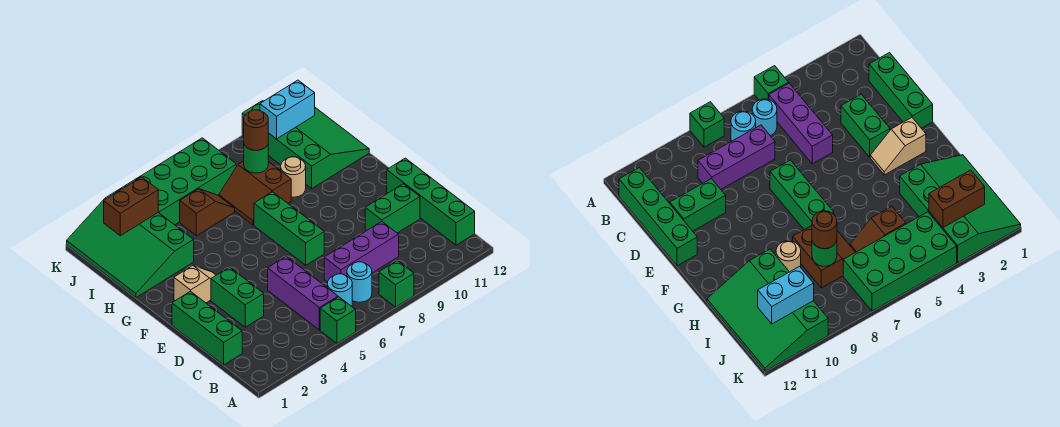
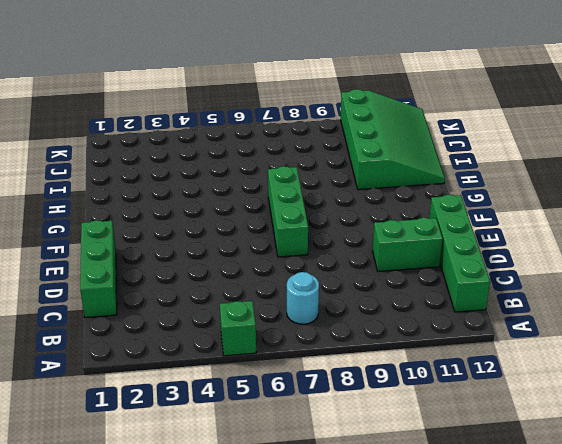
none -> green brick A8 level 1
none -> purple brick B5:D5 level 1
none -> cyan round brick B6 level 1

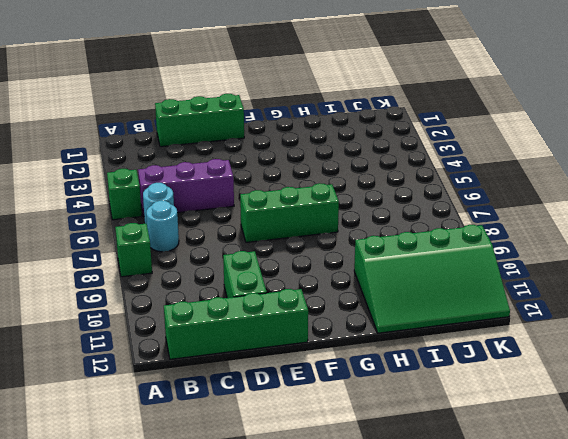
none -> purple brick C7:C9 level 1
none -> green brick D3:E3 level 1
none -> tan slope F2:F3 level 1 top 2

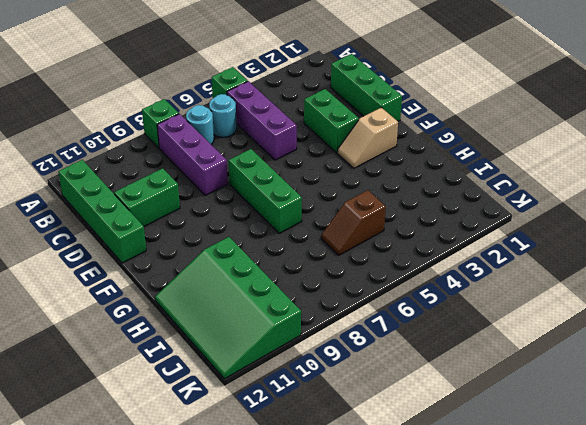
purple brick B8:D8 level 1 -> purple brick C7:C9 level 1
none -> green slope H1:K3 level 1 top 3
none -> brown slope H7:I8 level 1 top 8
none -> tan round brick H9 level 1

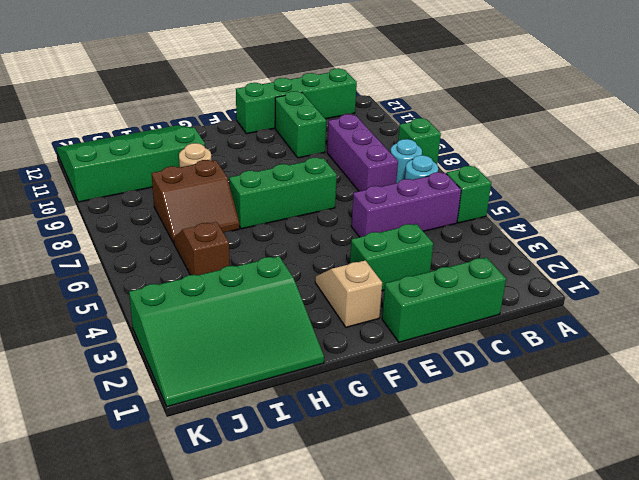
none -> green brick J4:K7 level 1
none -> green round brick I8 level 2
none -> brown brick J2:J3 level 2

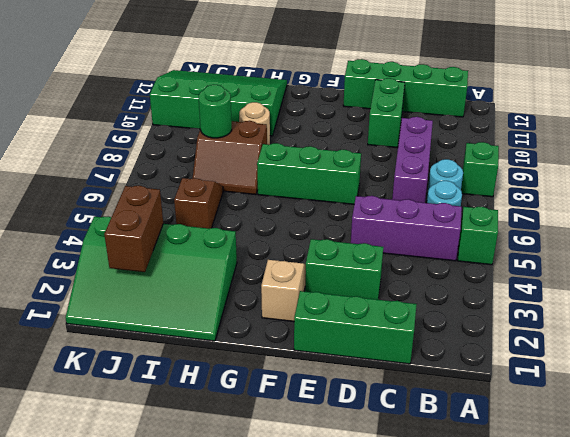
none -> green brick J4:K7 level 1
none -> cyan brick J10:J11 level 2
none -> brown round brick I8 level 3

